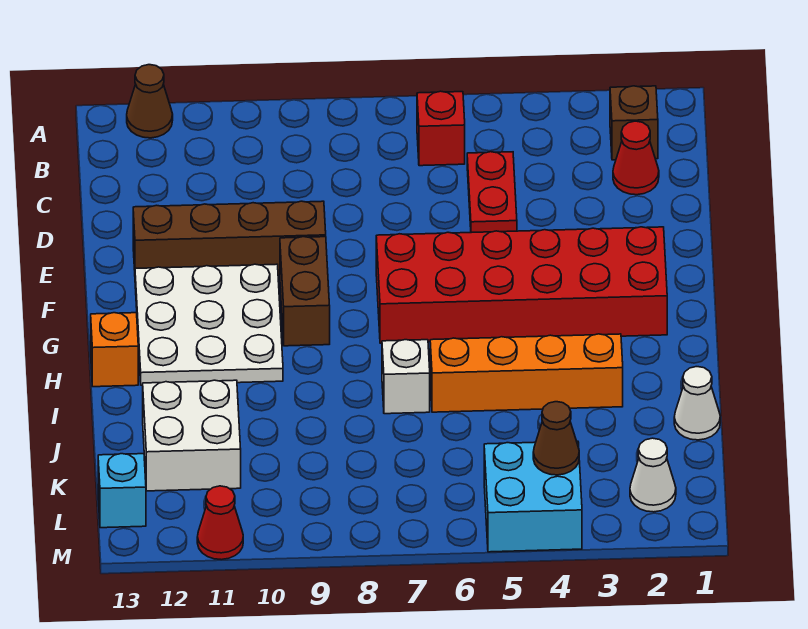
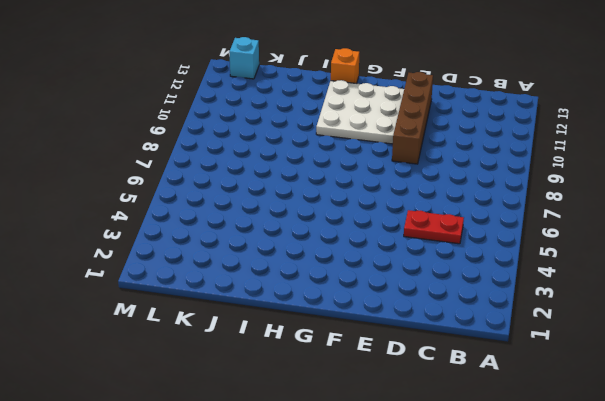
none -> brown cone A12 level 1
none -> brown brick B2 level 1
none -> red brick B6 level 1

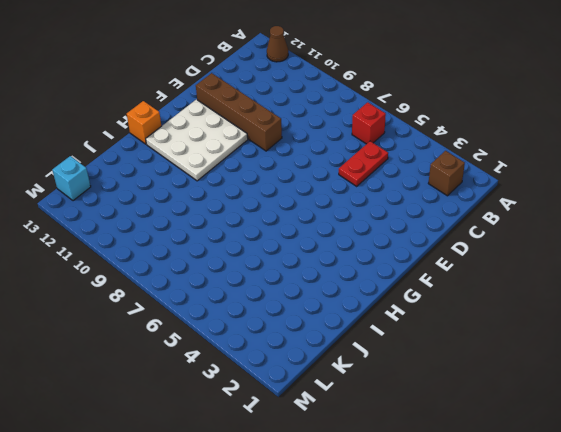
none -> red cone C2 level 1
none -> red brick F2:G7 level 1
none -> brown brick F9:G9 level 1

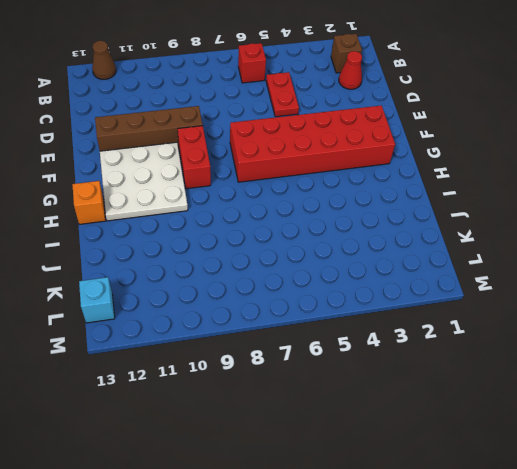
red brick F9:G9 level 1 -> brown brick F9:G9 level 1
none -> orange brick I3:I6 level 1
none -> white brick I7 level 1
none -> white cone J1 level 1

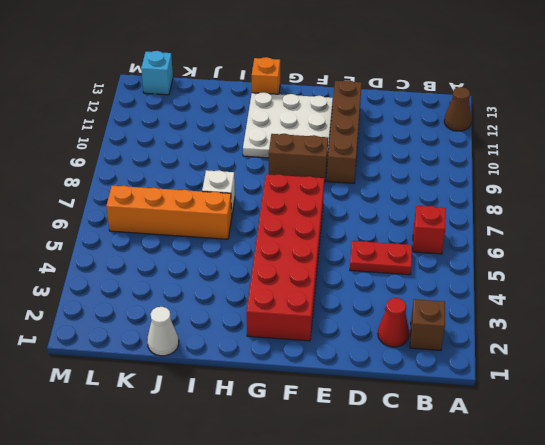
orange brick I6:L6 level 1 -> orange brick I3:I6 level 1
none -> white brick J11:K12 level 1
none -> white cone L2 level 1
none -> cyan brick L4:M5 level 1

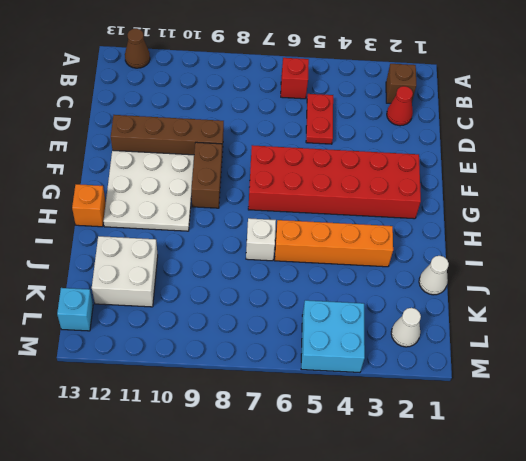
none -> red cone M11 level 1
none -> brown cone L4 level 2

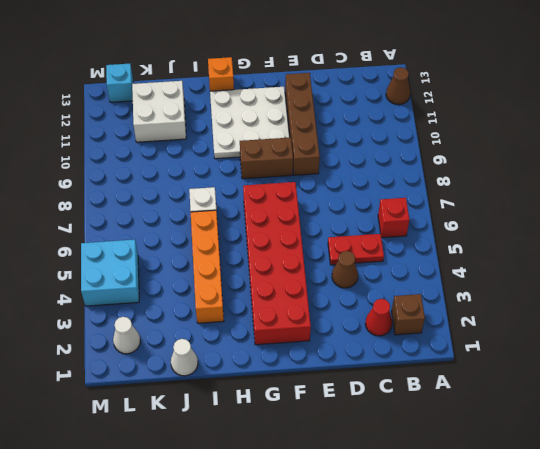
brown cone D4 level 1 -> brown cone L4 level 2
none -> red cone M11 level 1

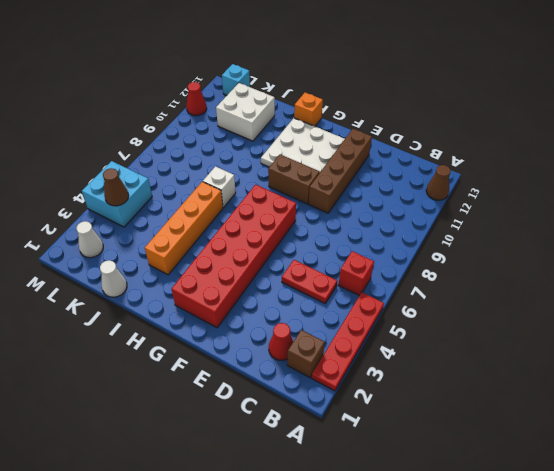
red plate A2:A5 level 1 -> none

